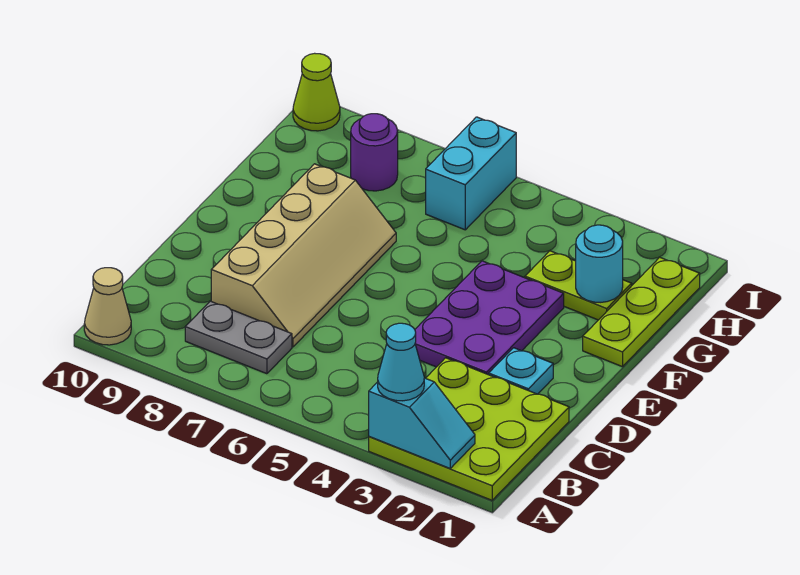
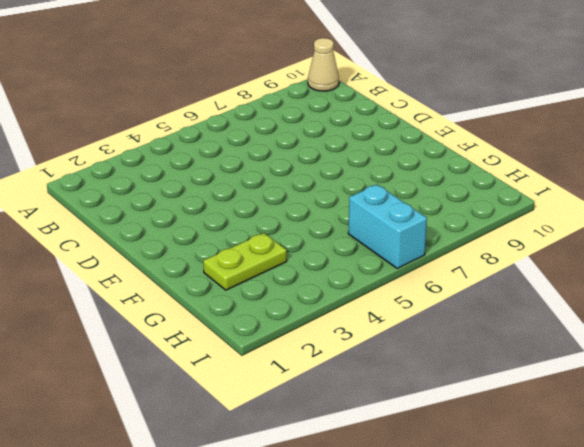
none -> lime plate A1:C3 level 1
none -> grey plate B7:B8 level 1
none -> tan slope C7:F8 level 1 top 8

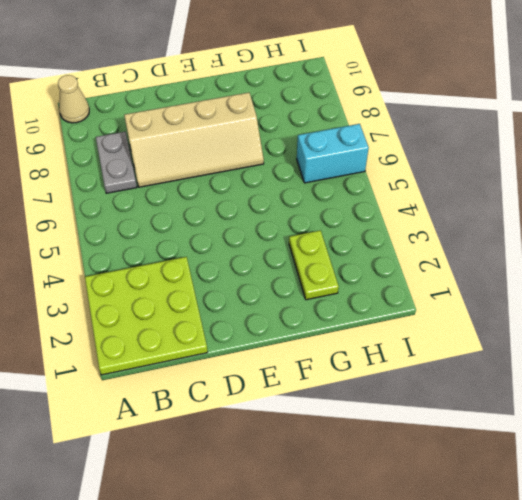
none -> cyan plate D2 level 1
none -> purple plate D3:F4 level 1
none -> lime plate F1:H1 level 1

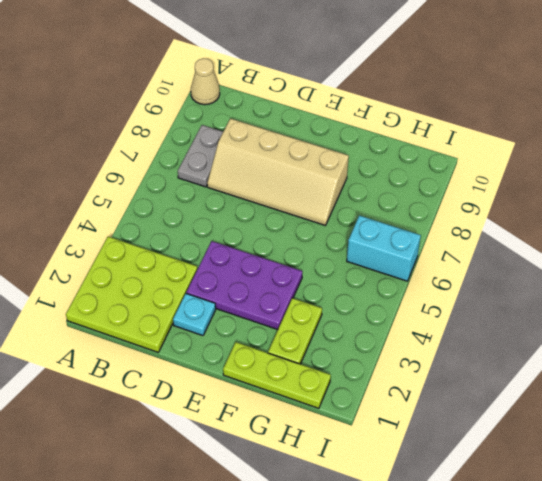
none -> purple round brick H8 level 1
none -> lime cone I10 level 1
none -> cyan slope A2:A3 level 2 top 3

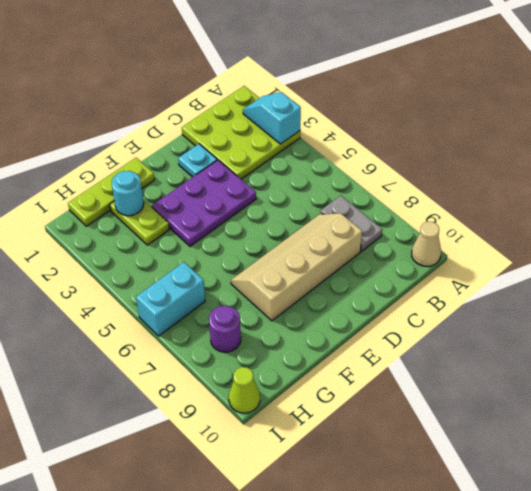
none -> cyan cone A3 level 3

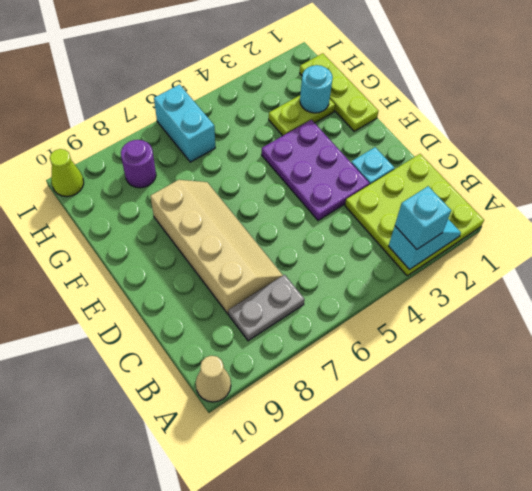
cyan brick A3 level 3 -> cyan cone A3 level 3

